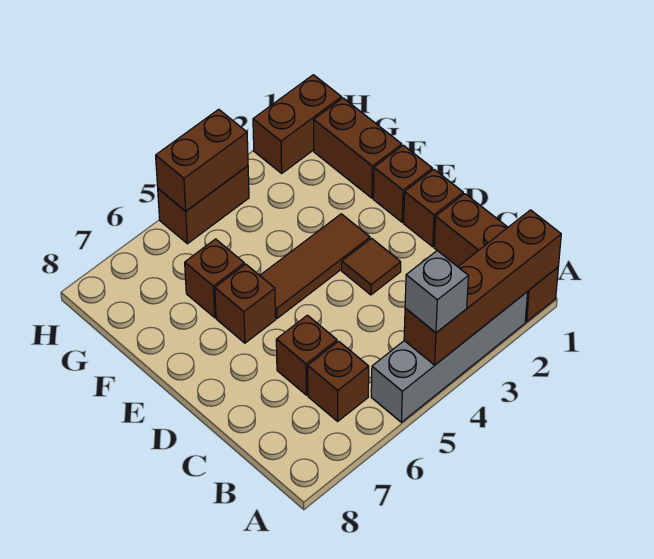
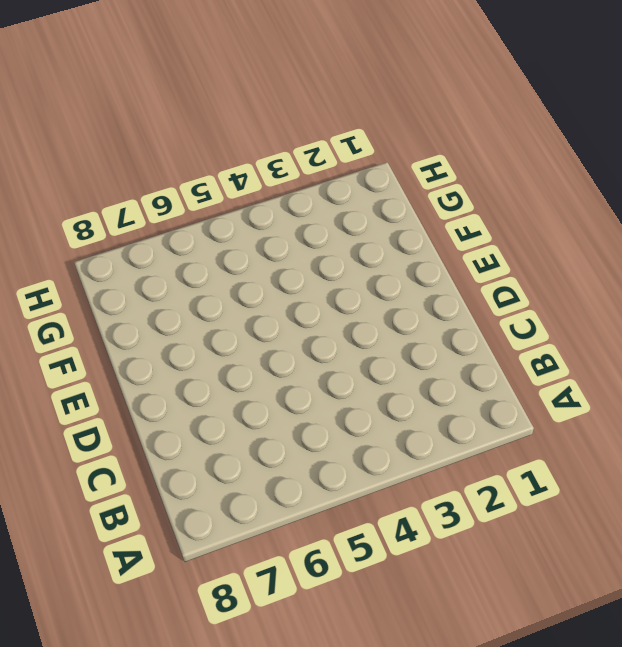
none -> brown brick A1:C1 level 1
none -> grey brick A2:A5 level 1
none -> brown brick B6 level 1

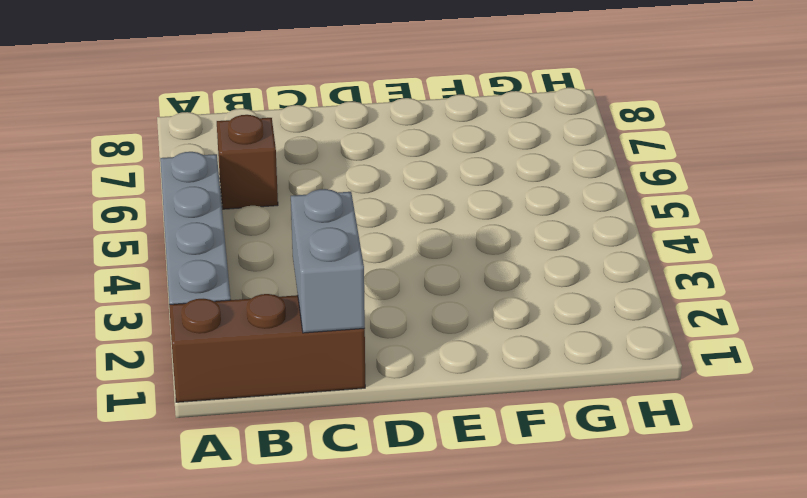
grey brick C1:C2 level 2 -> none
none -> brown brick C6 level 1
none -> brown brick D1 level 1
none -> brown tile D3 level 1

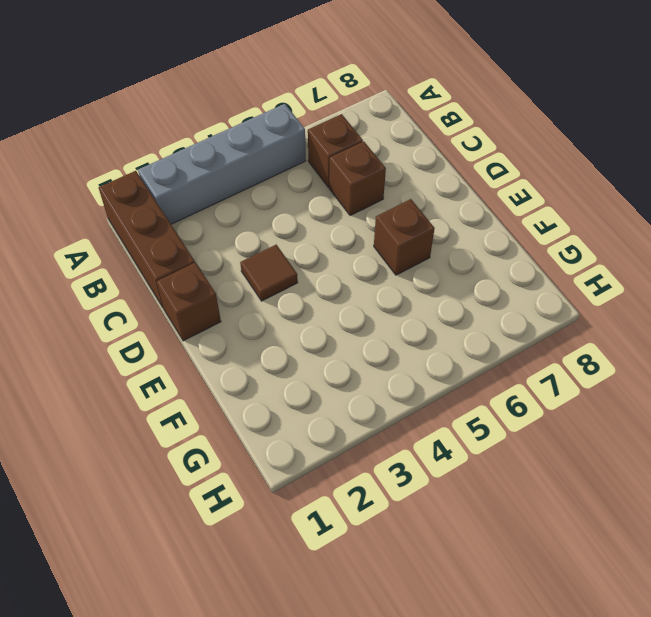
none -> brown brick E1 level 1
none -> brown tile E3:E5 level 1
none -> brown brick F1:G1 level 1

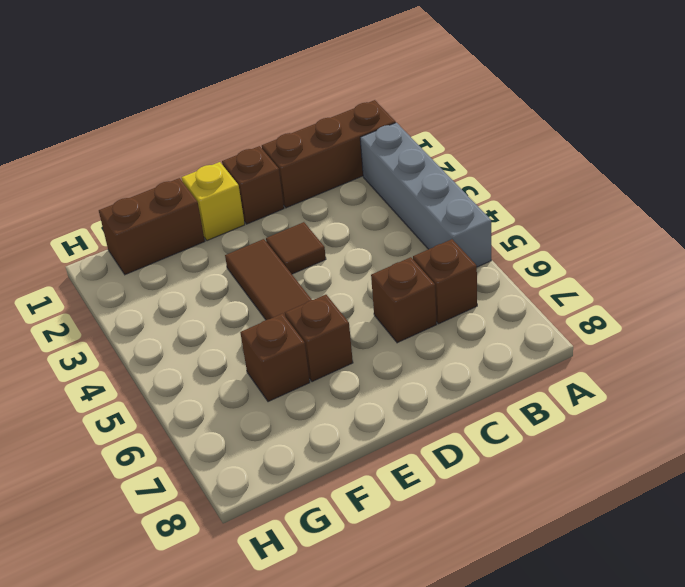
yellow brick E1 level 1 -> brown brick E1 level 1
none -> brown brick H1:H2 level 1
none -> brown brick H4:H5 level 1
none -> brown brick A1:A4 level 2

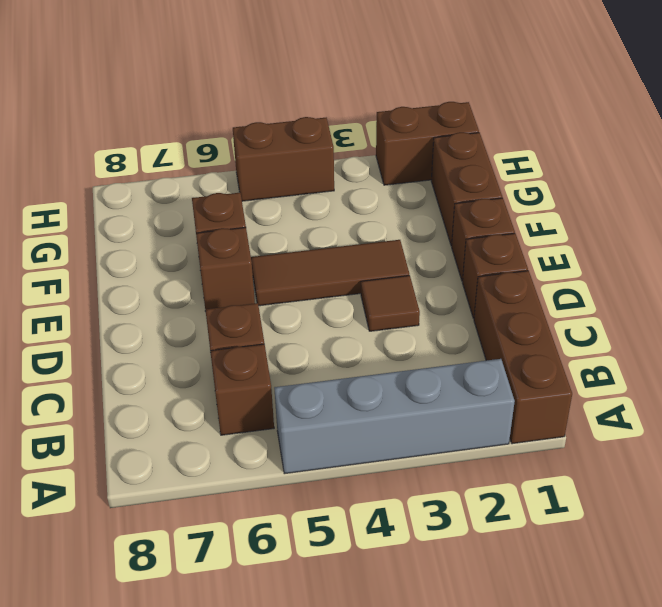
none -> brown brick A1:A4 level 2
none -> brown brick H4:H5 level 2
none -> grey brick A4 level 3

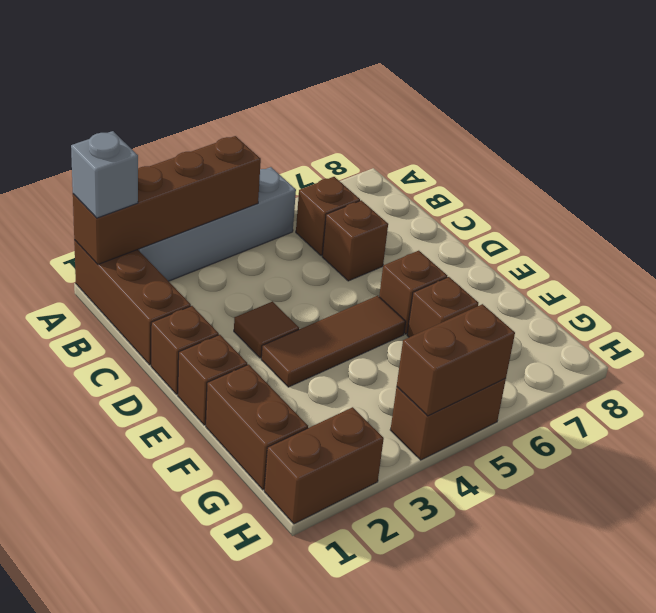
grey brick A1 level 3 -> grey brick A4 level 3

